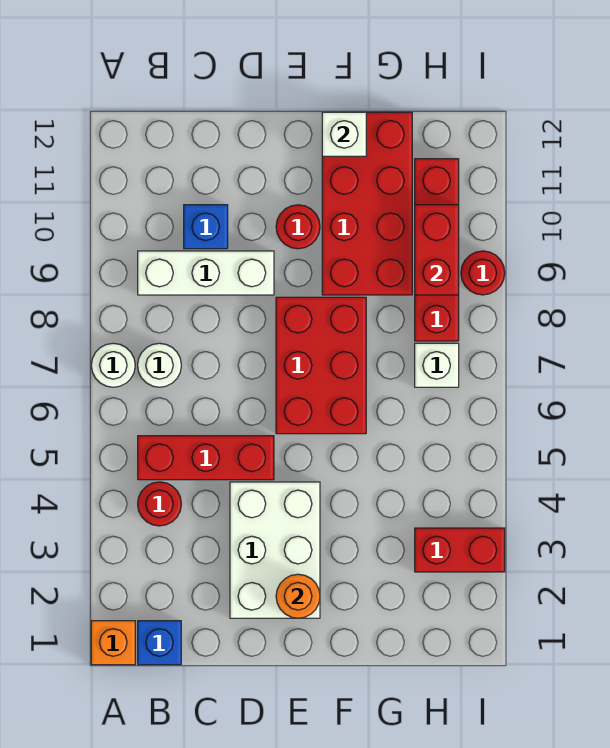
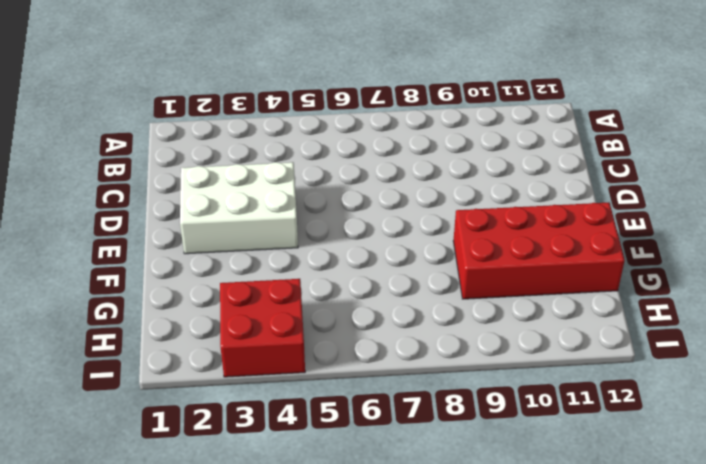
red brick H3:I4 level 1 -> red brick H3:I3 level 1
none -> orange brick A1 level 1
none -> white round brick A7 level 1
none -> blue brick B1 level 1

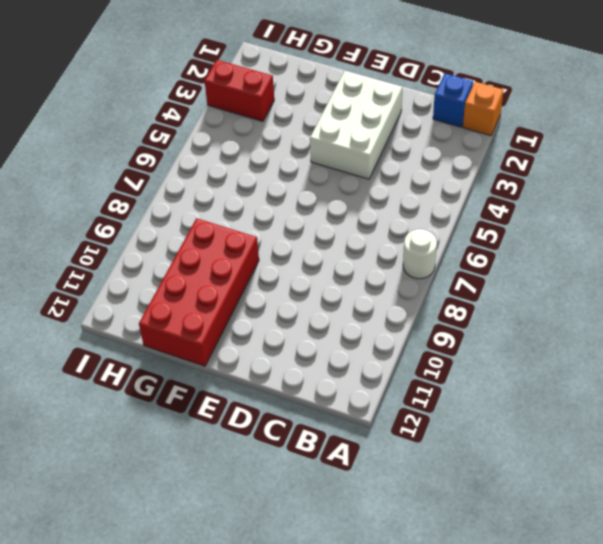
none -> red round brick B4 level 1
none -> red brick B5:D5 level 1
none -> white round brick B7 level 1

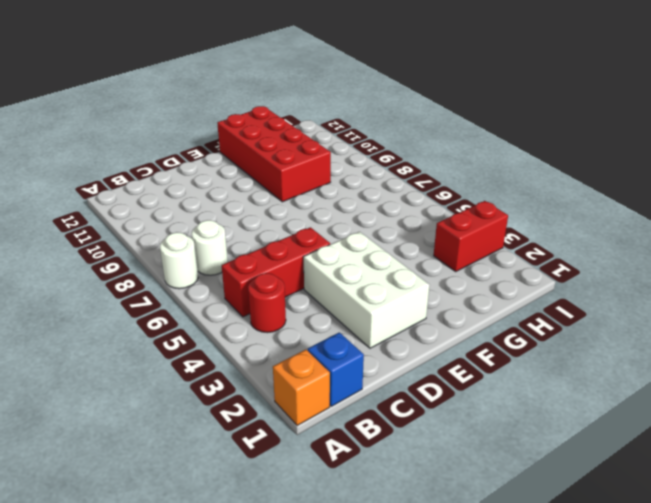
none -> white brick B9:D9 level 1
none -> blue brick C10 level 1
none -> red brick E6:F8 level 1

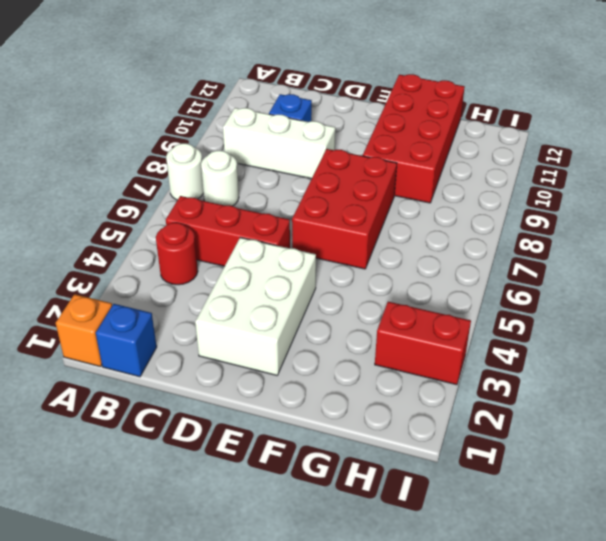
none -> red round brick E10 level 1
none -> white brick H7 level 1
none -> red brick H8:H11 level 1

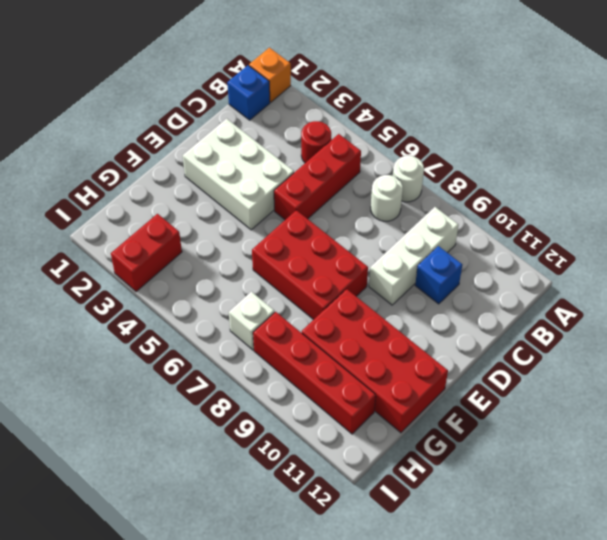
none -> red round brick E10 level 1
none -> red round brick I9 level 1
none -> orange round brick E2 level 2

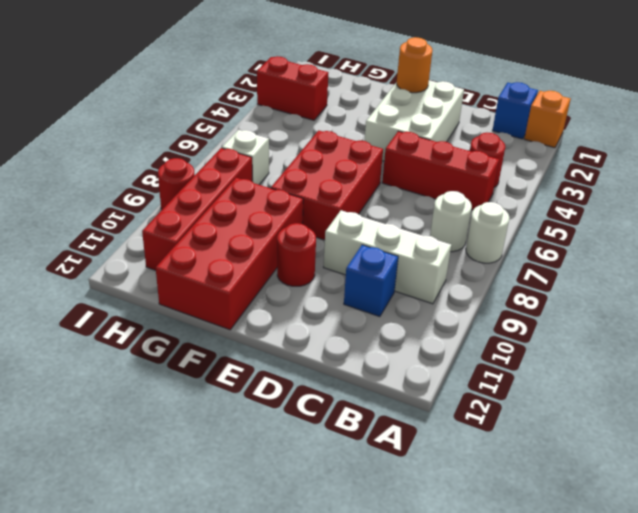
none -> white brick F12 level 2
none -> red brick H9:H10 level 2

